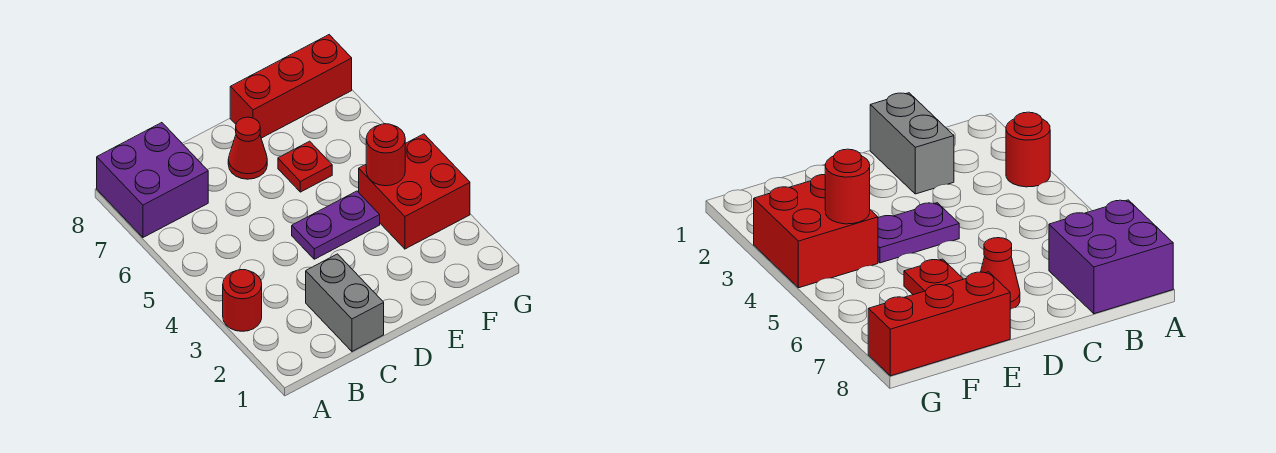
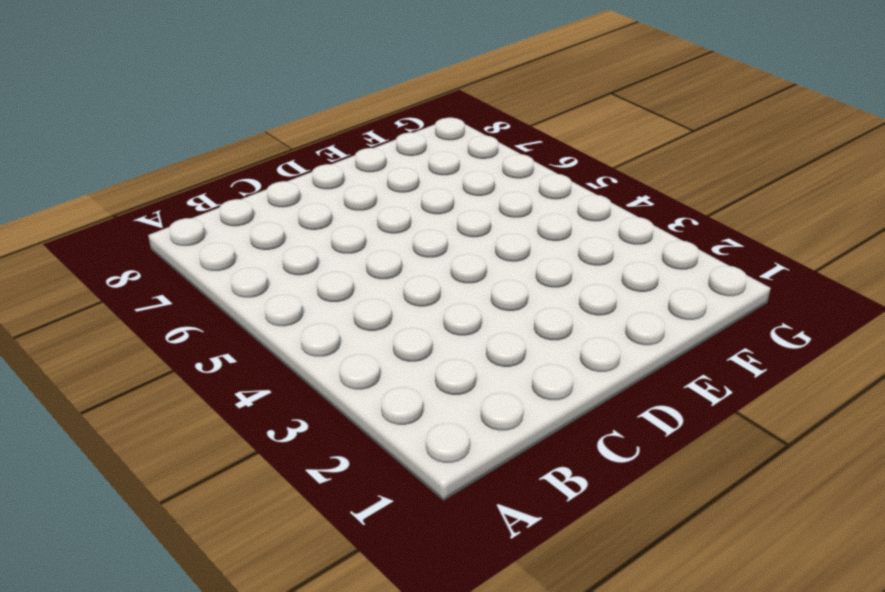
none -> red round brick A3 level 1
none -> purple brick A7:B8 level 1

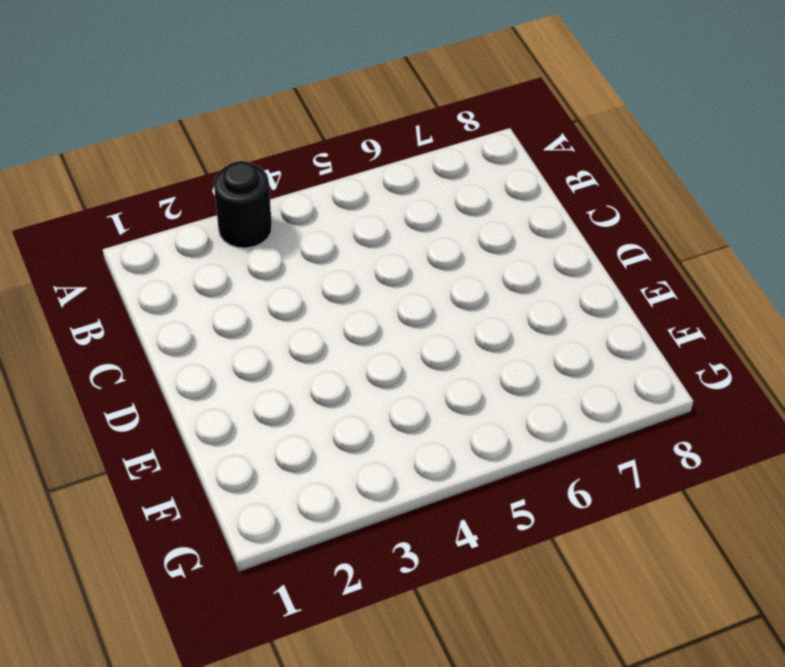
black round brick A3 level 1 -> red round brick A3 level 1
none -> purple brick A7:B8 level 1
none -> grey brick C1:C2 level 1

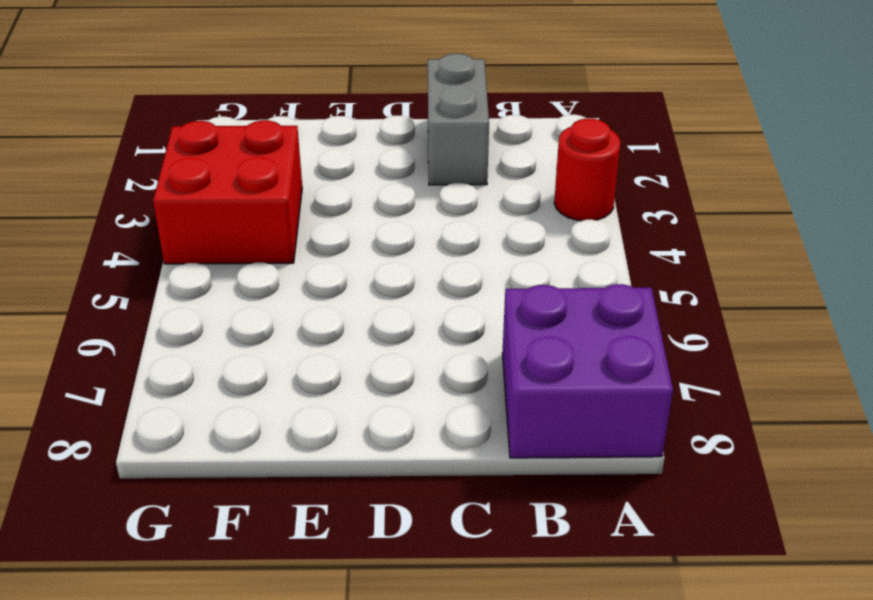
none -> purple plate D4:E4 level 1
none -> red cone D7 level 1

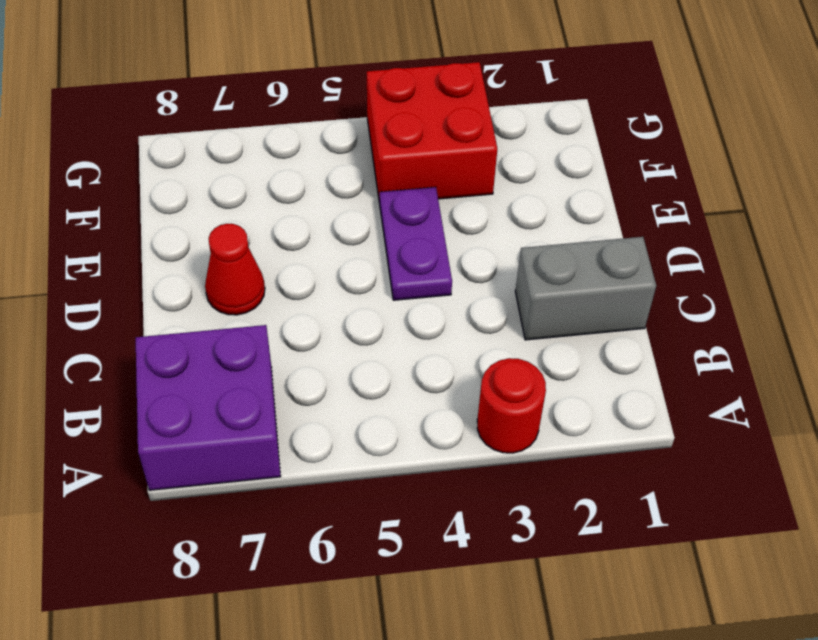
none -> red plate E6 level 1
none -> red brick E8:G8 level 1

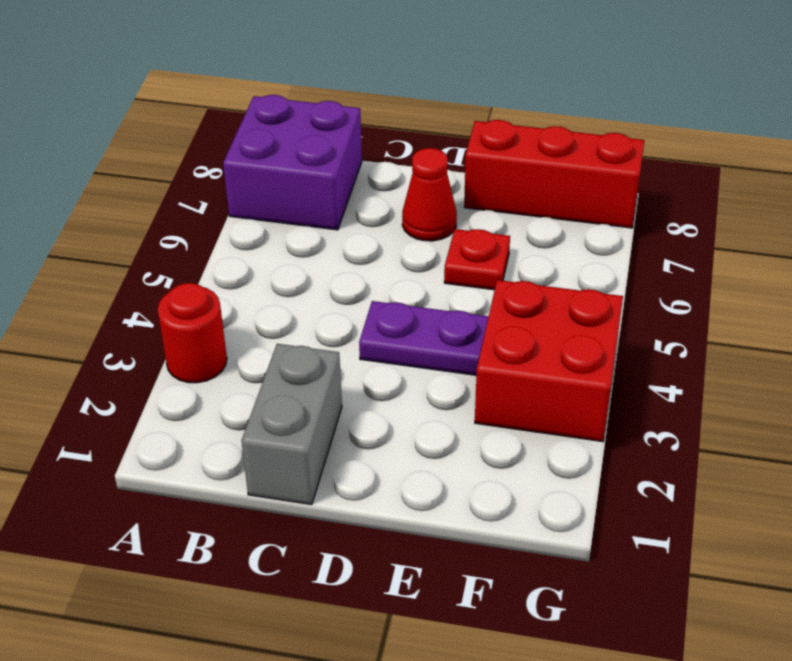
none -> red round brick F4 level 2

